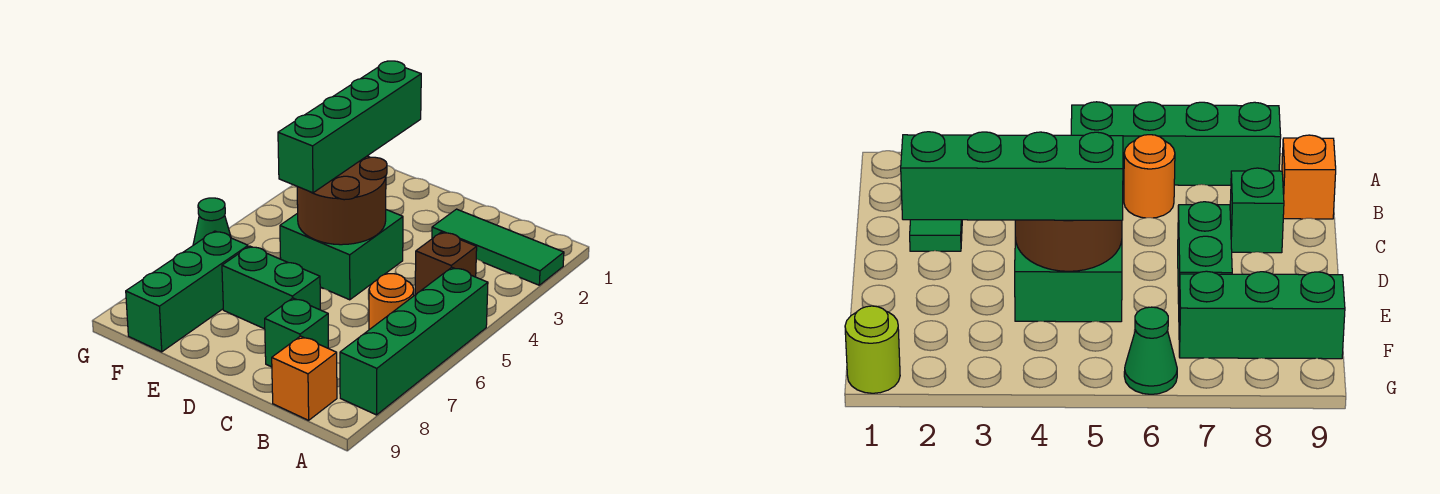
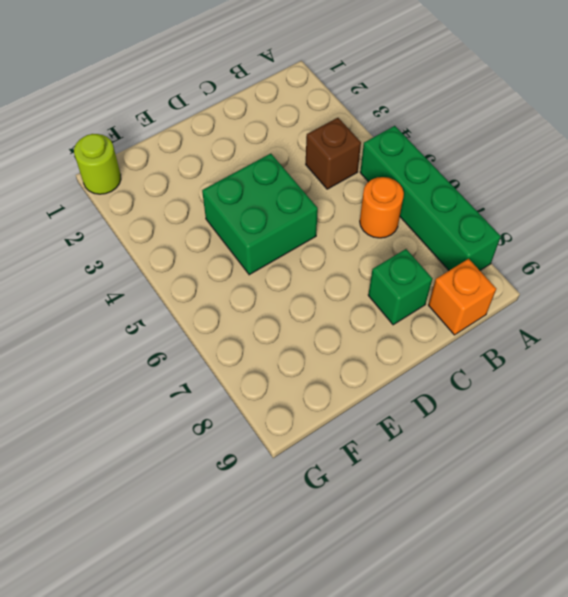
none -> green tile A2:C2 level 1
none -> green brick D7:E7 level 1
none -> green brick F7:F9 level 1

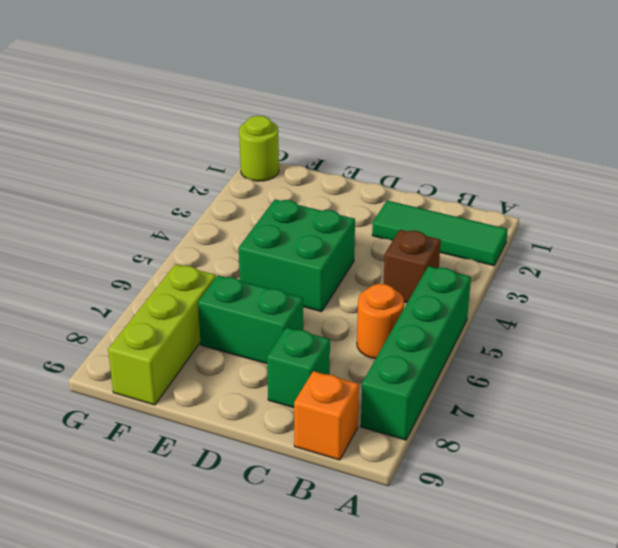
lime brick F7:F9 level 1 -> green brick F7:F9 level 1
none -> green cone G6 level 1
none -> brown round brick D4:E5 level 2
none -> green brick E2:E5 level 3

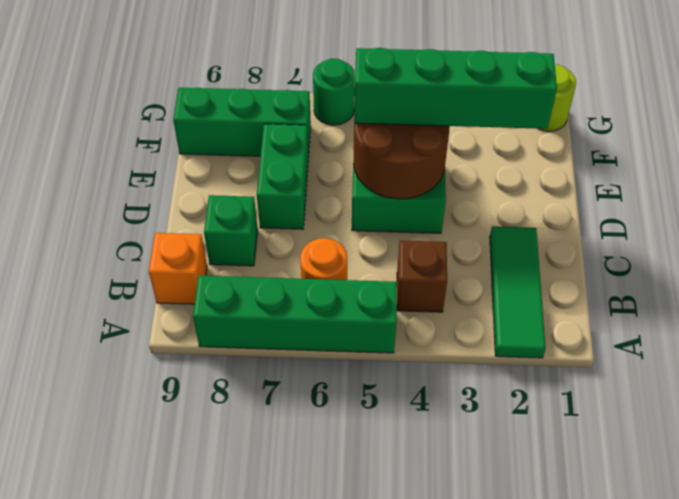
green round brick G6 level 1 -> green cone G6 level 1

